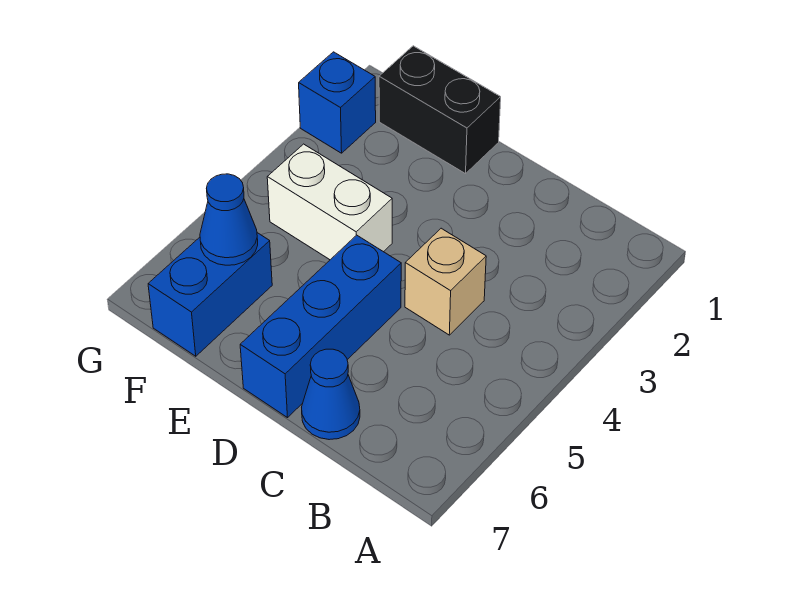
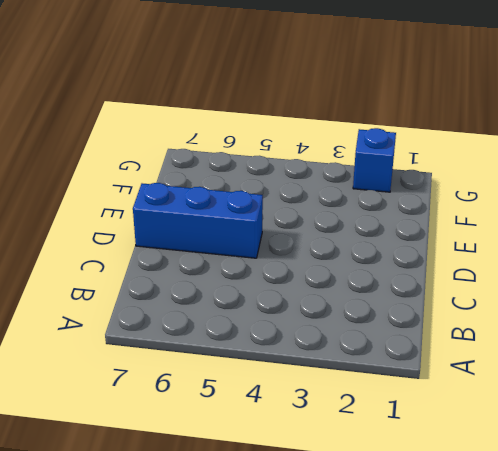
none -> tan brick C4 level 1
none -> blue cone C7 level 1

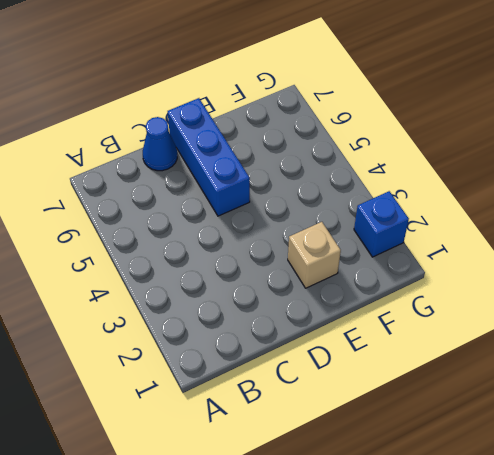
tan brick E2 level 1 -> tan brick C4 level 1
none -> black brick E1:F1 level 1
none -> white brick E4:F4 level 1

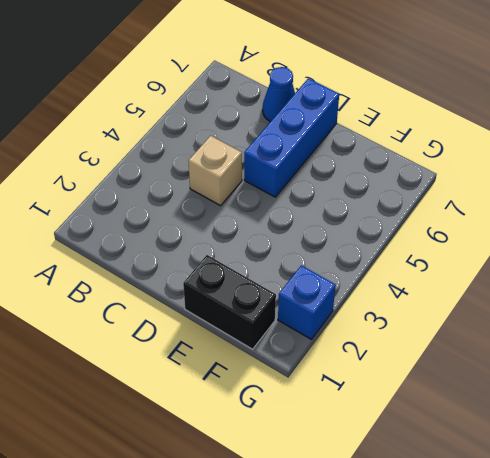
none -> white brick E4:F4 level 1
none -> blue brick F6:F7 level 1

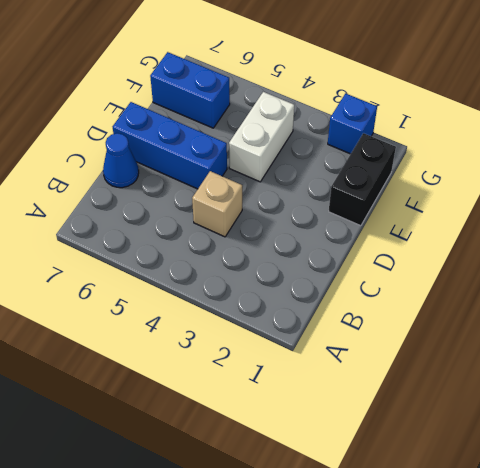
none -> blue cone F6 level 2

